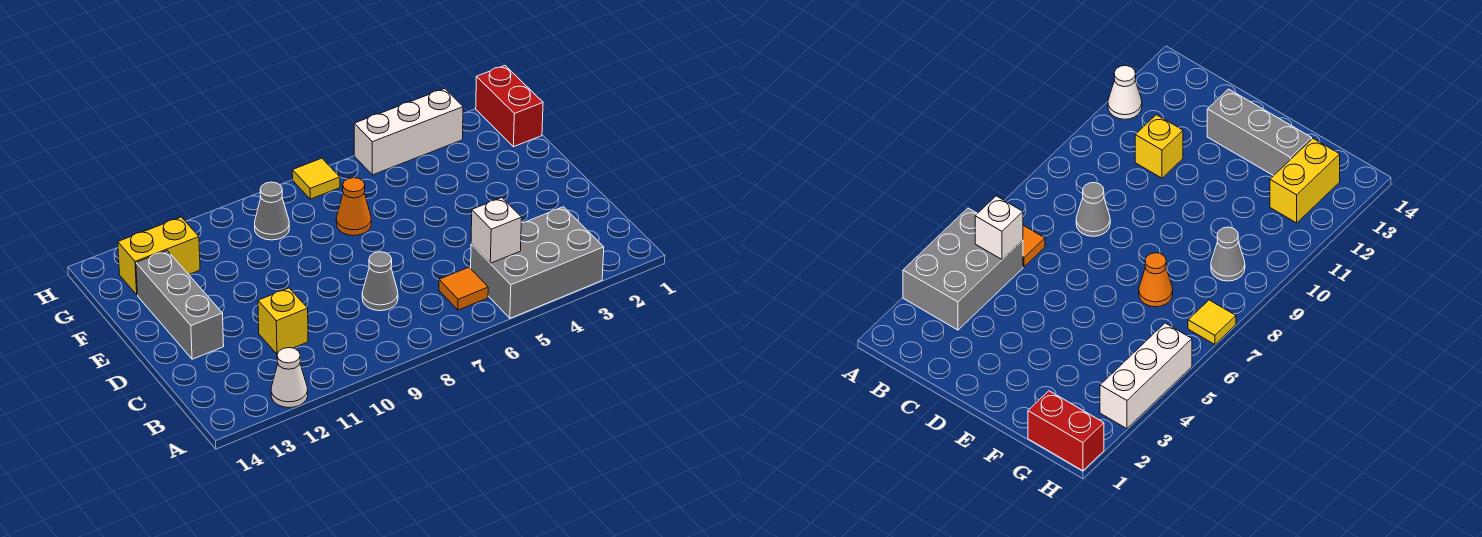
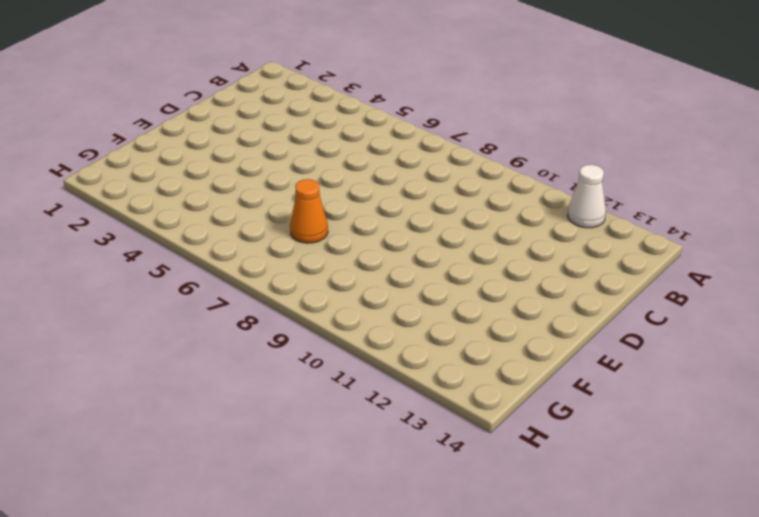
none -> grey brick A3:B5 level 1
none -> orange tile B6 level 1
none -> grey cone C8 level 1

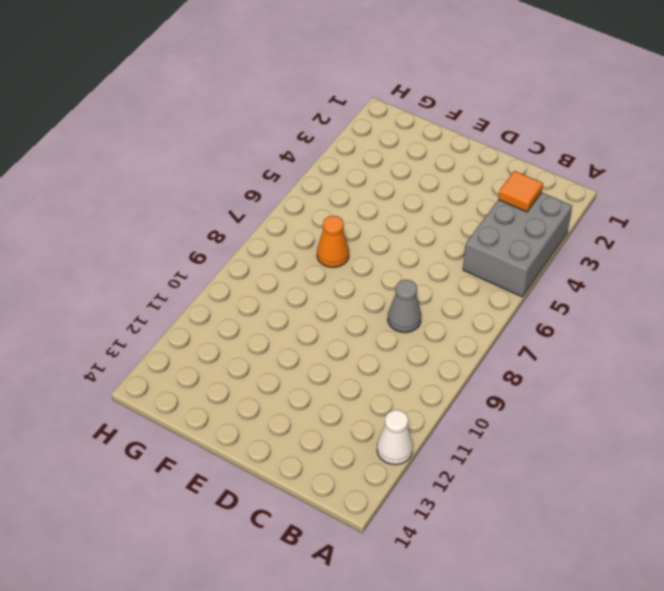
orange tile B3 level 2 -> orange tile B6 level 1
none -> yellow brick C11 level 1
none -> grey brick D13:F13 level 1
none -> red brick G1:H1 level 1

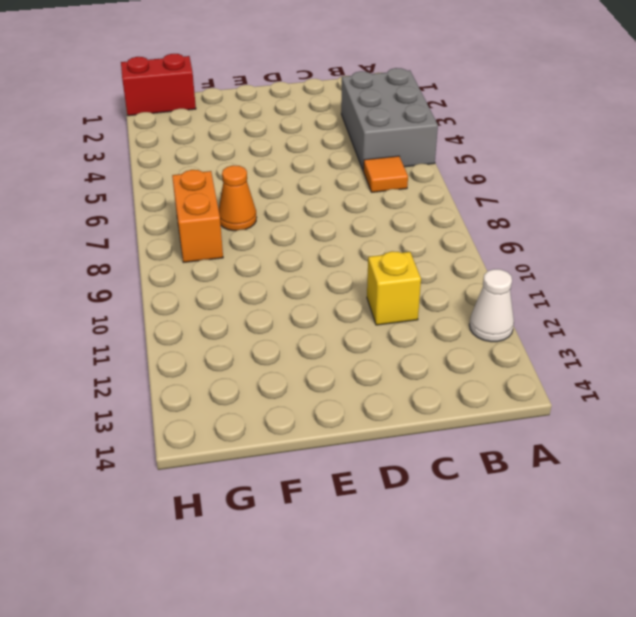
orange brick G7:G8 level 1 -> none
none -> grey cone C8 level 1
none -> grey brick D13:F13 level 1
none -> grey cone G9 level 1

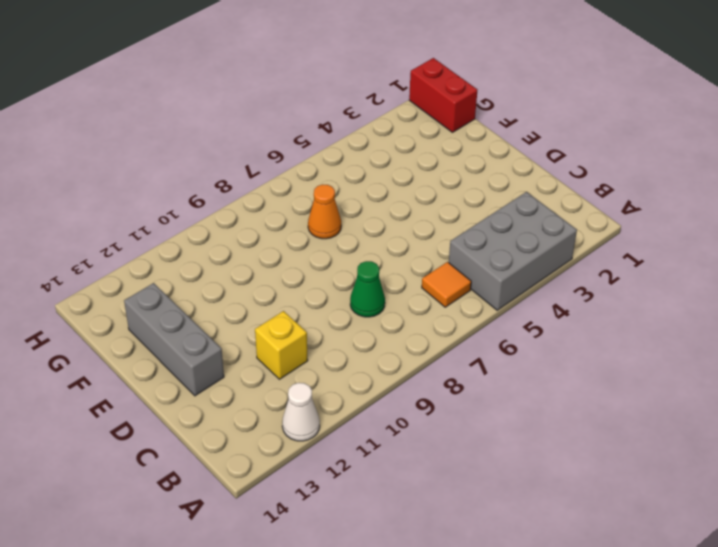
green cone C8 level 1 -> grey cone C8 level 1
none -> grey cone G9 level 1
none -> yellow brick G12:G13 level 1
none -> white brick H3:H5 level 1

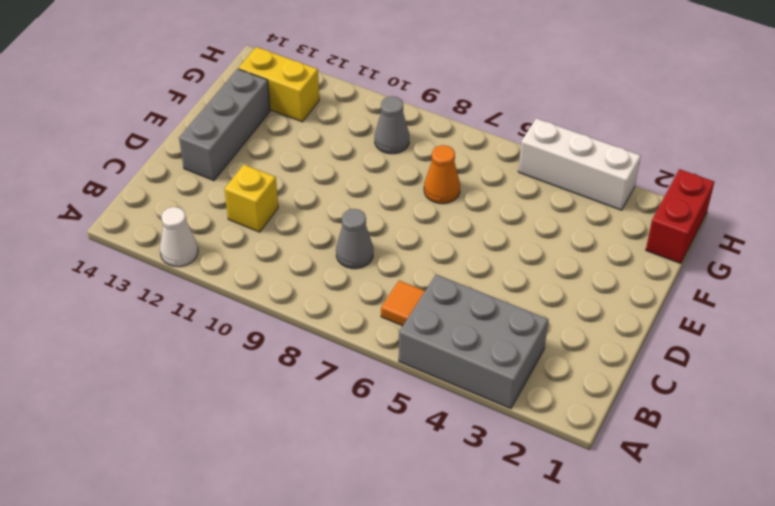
none -> yellow tile H7 level 1
none -> white brick B5 level 2

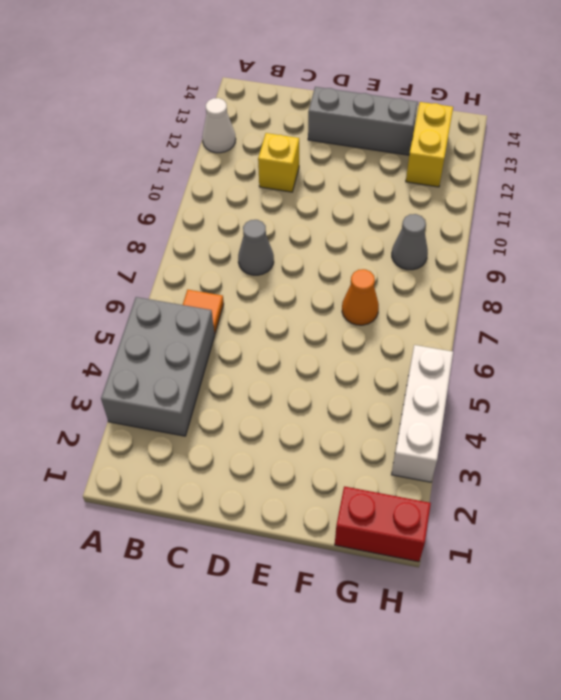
none -> yellow tile H7 level 1
none -> white brick B5 level 2

